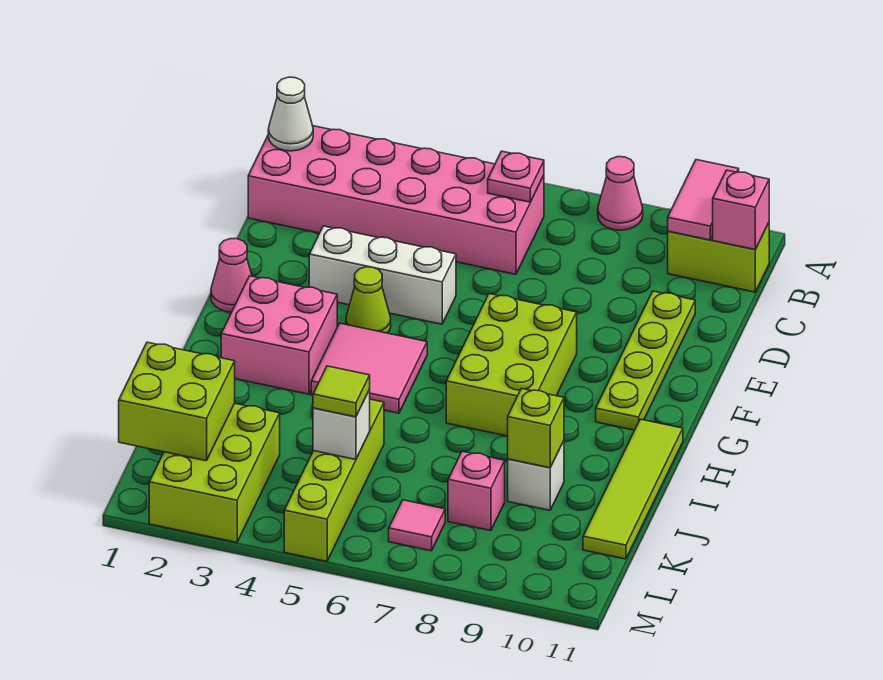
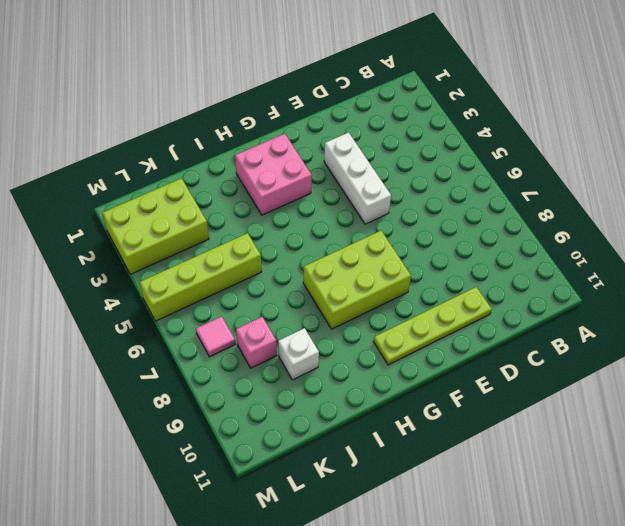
none -> pink cone A8 level 1
none -> pink brick B1:C6 level 1
none -> lime brick B10:B11 level 1

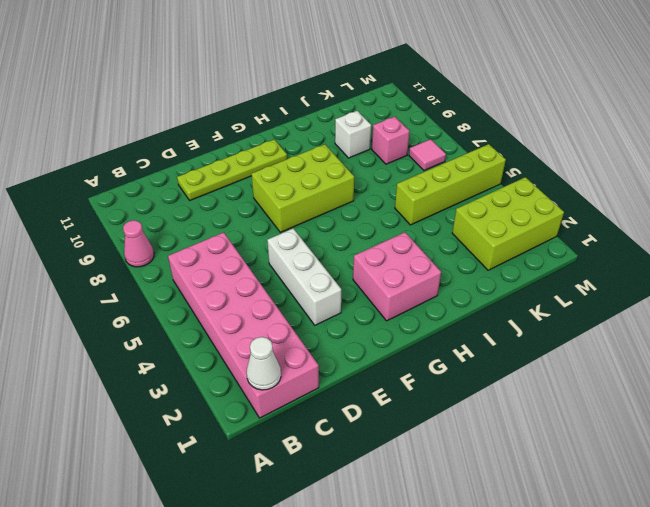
none -> lime brick B10:B11 level 1
none -> pink cone F1 level 1
none -> lime cone F4 level 1

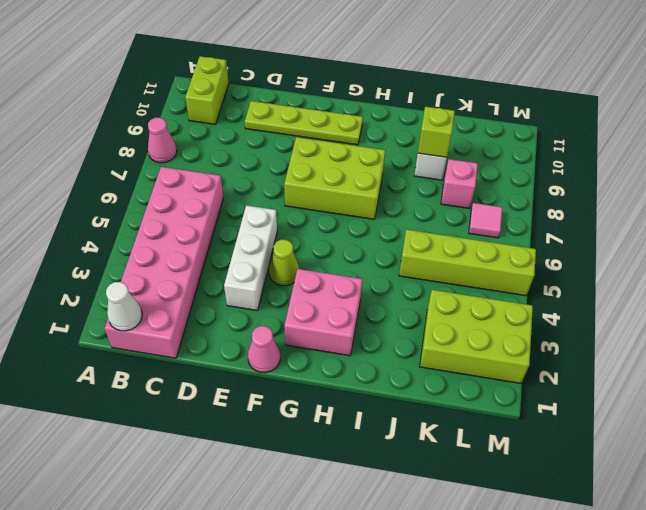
none -> pink tile G4:H5 level 1
none -> lime tile H11:K11 level 1
none -> pink tile A10:B10 level 2

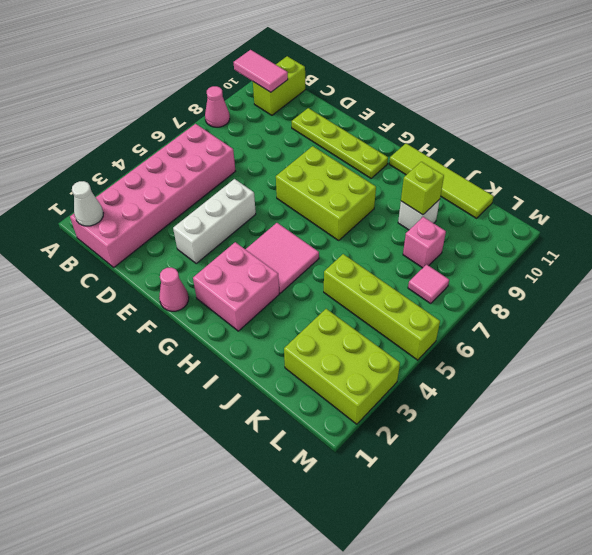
none -> lime cone F4 level 1
none -> pink plate B6 level 2
none -> pink brick B11 level 2

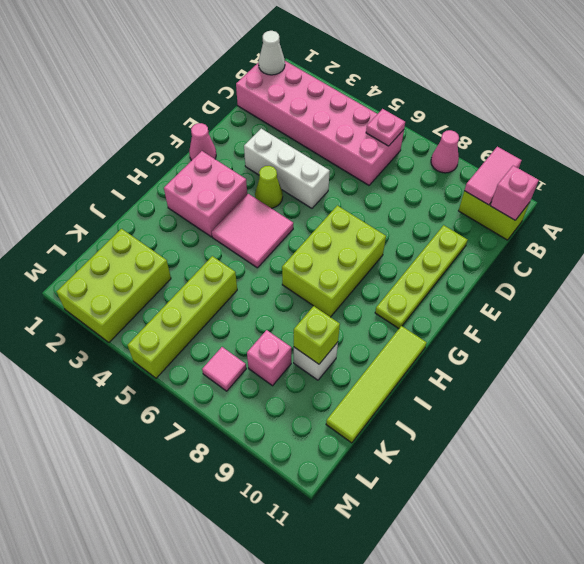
none -> lime brick K1:L2 level 2
none -> white brick K5 level 2
none -> lime tile K5 level 3

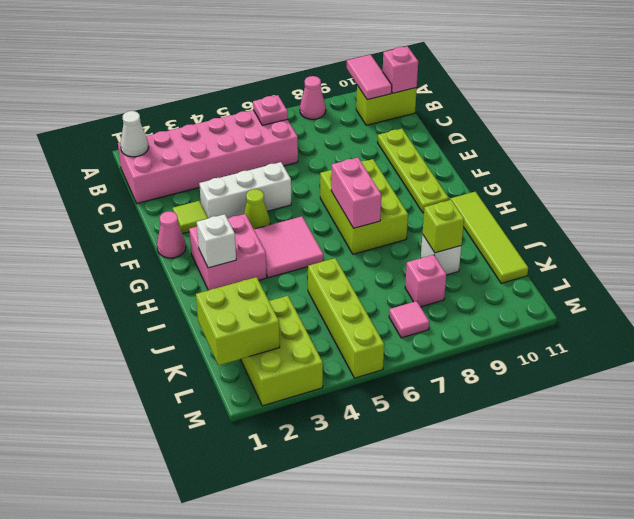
lime tile E2 level 1 -> lime tile K5 level 3
pink brick G7:H7 level 2 -> none
white brick H2 level 2 -> white brick K5 level 2

